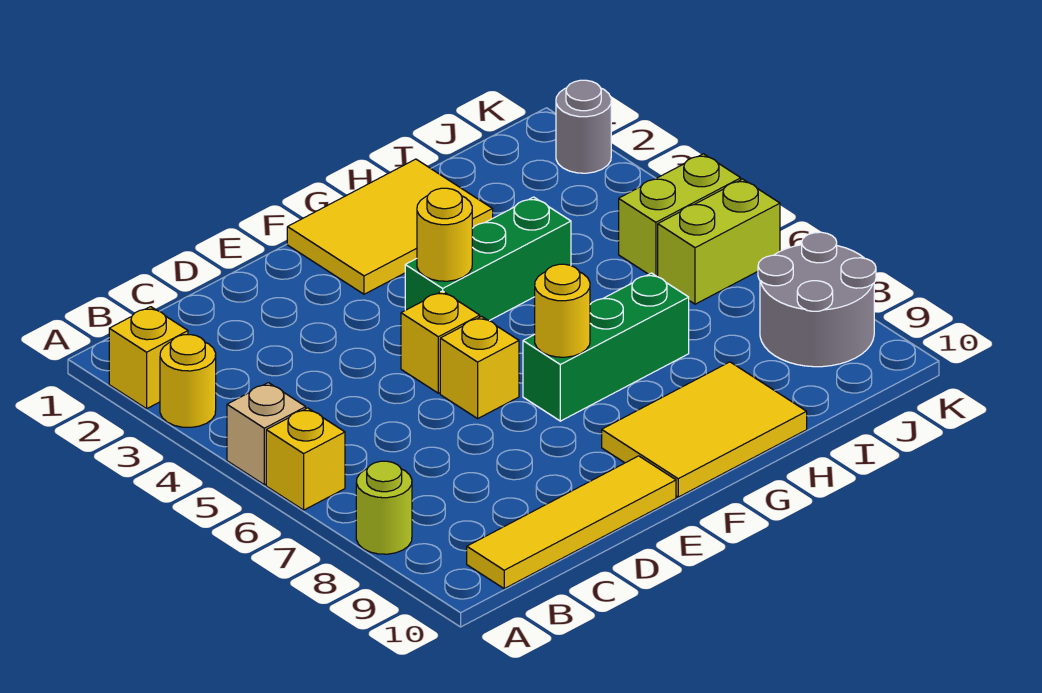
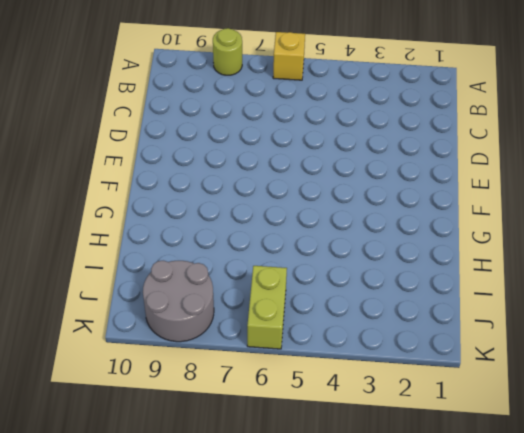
none -> yellow brick A2 level 1
none -> yellow round brick A3 level 1
none -> tan brick A5 level 1

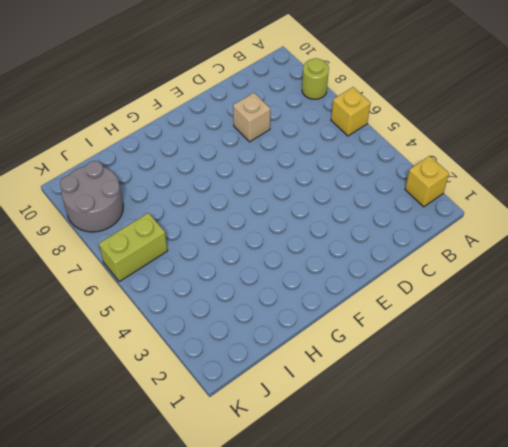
tan brick D8 level 1 -> tan brick A5 level 1
none -> yellow round brick A3 level 1
none -> yellow tile B10:E10 level 1
none -> yellow brick E5 level 1

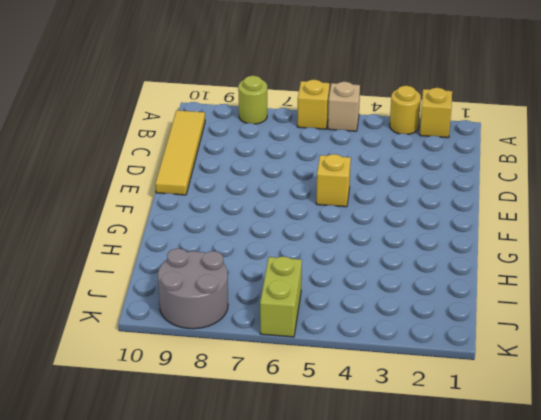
none -> yellow brick E6 level 1
none -> yellow tile F1:H2 level 1
none -> green brick F4:H4 level 1

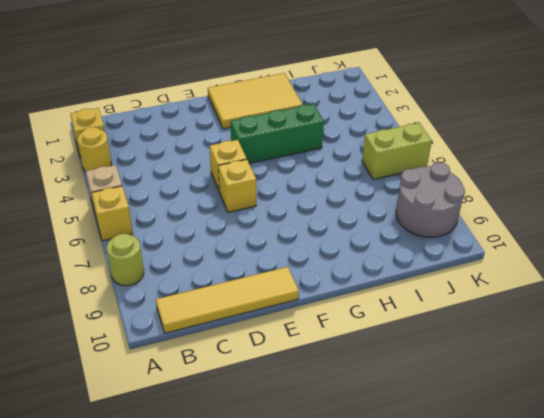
none -> green brick F7:H7 level 1
none -> yellow tile F9:H10 level 1
none -> lime brick J5:K5 level 1

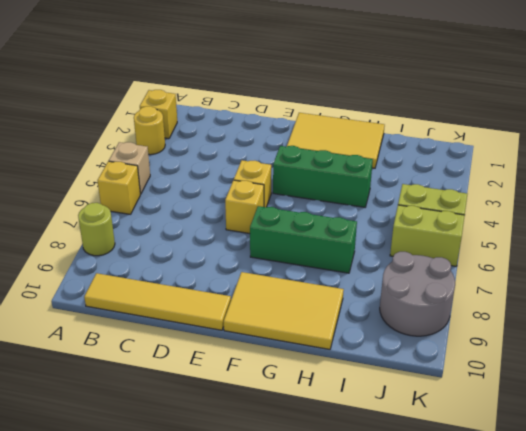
none -> grey round brick K2 level 1
none -> yellow round brick F4 level 2
none -> yellow round brick F7 level 2

